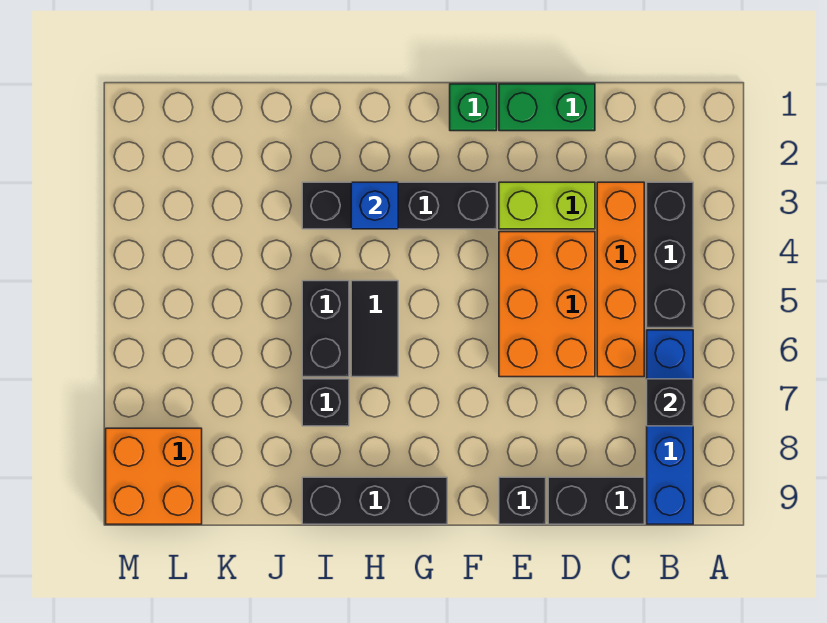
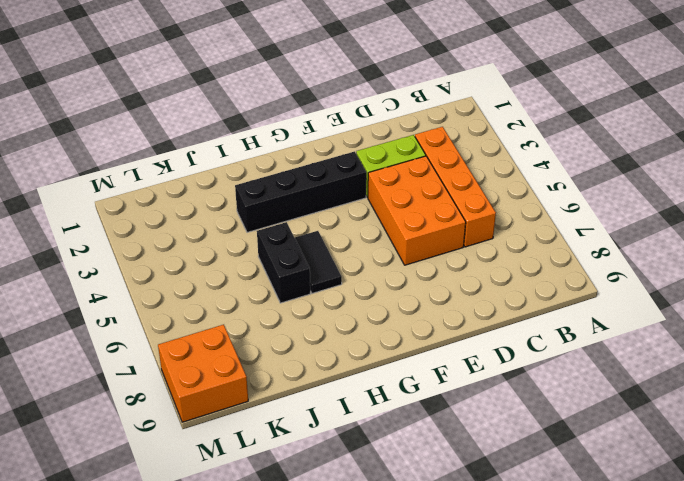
none -> black brick B3:B5 level 1
none -> blue brick B6:B9 level 1
none -> black brick C9:D9 level 1

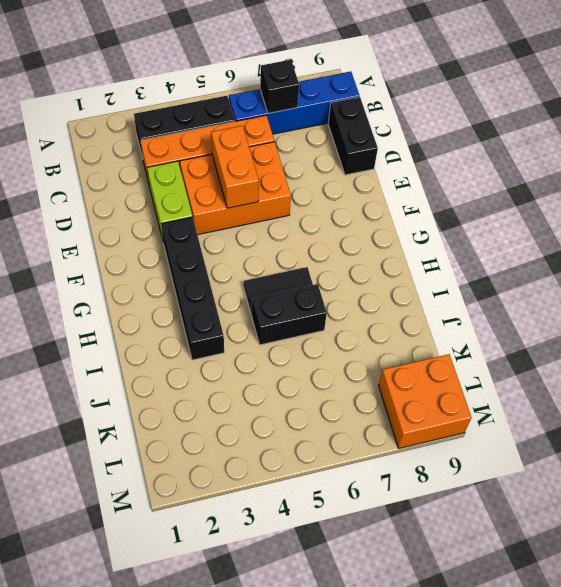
orange brick D5:E5 level 2 -> none
none -> green brick D1:E1 level 1
none -> black brick E9 level 1
none -> green brick F1 level 1

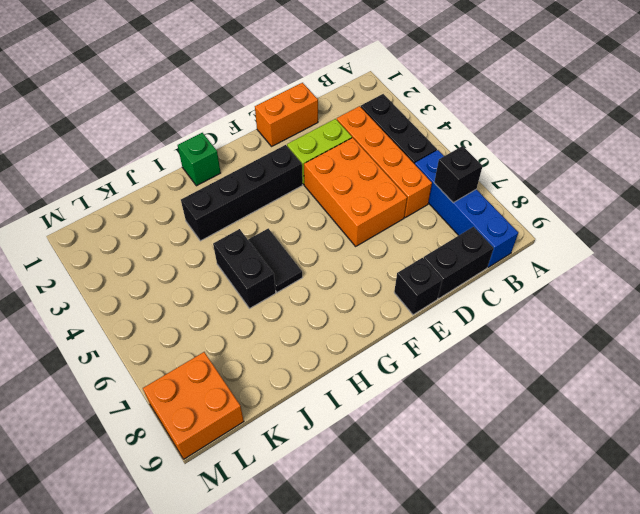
orange brick D1:E1 level 1 -> green brick D1:E1 level 1
green brick H1 level 1 -> green brick F1 level 1
none -> black brick G9:I9 level 1
none -> black brick I7 level 1
none -> blue brick H3 level 2

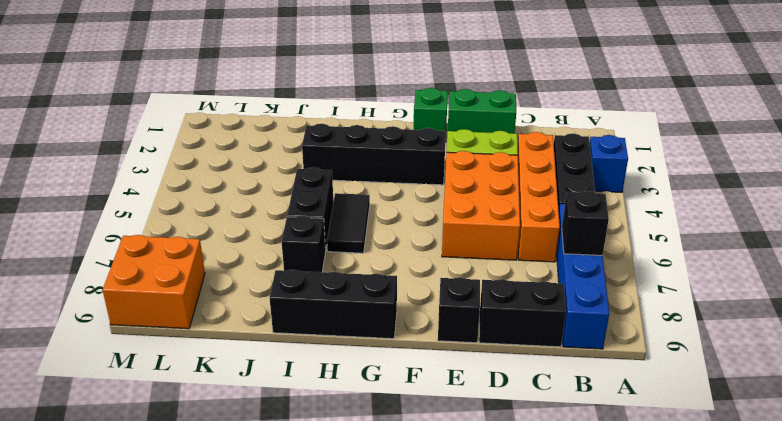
blue brick A3 level 1 -> blue brick H3 level 2

